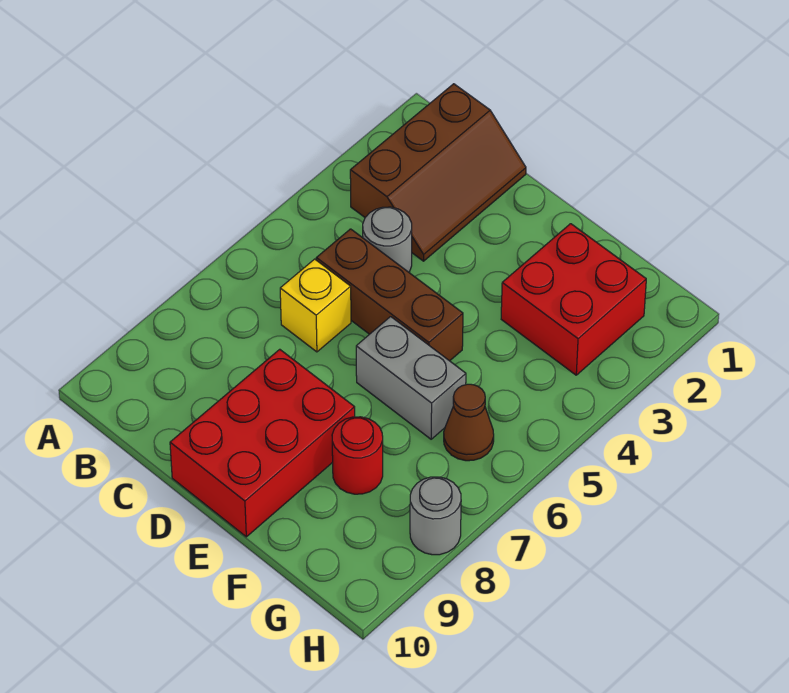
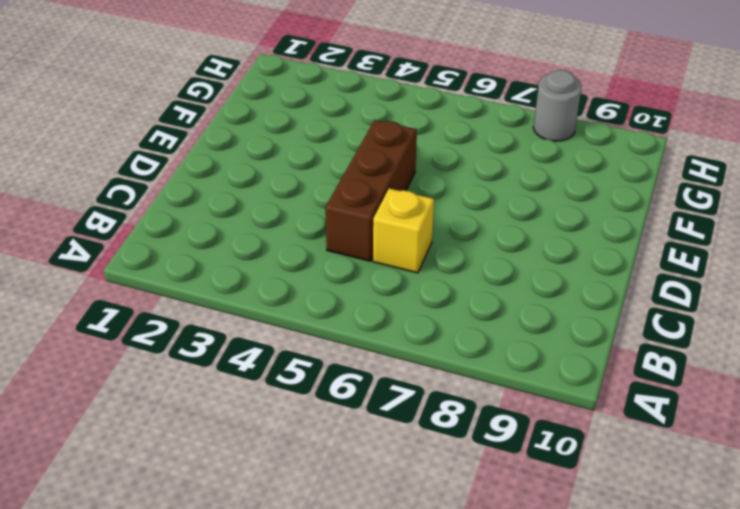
none -> brown slope B1:C3 level 1 top B
none -> grey round brick C4 level 1

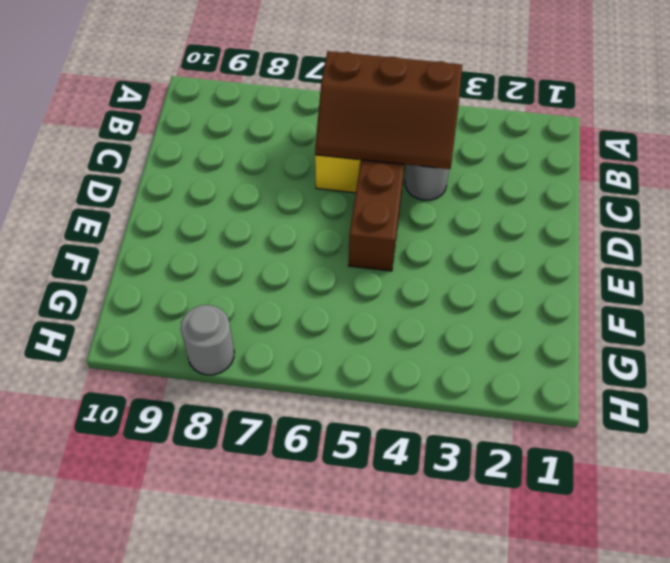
brown slope B4:C6 level 2 top B -> brown slope B1:C3 level 1 top B
none -> red brick D8:E10 level 1
none -> grey brick E6:F6 level 1

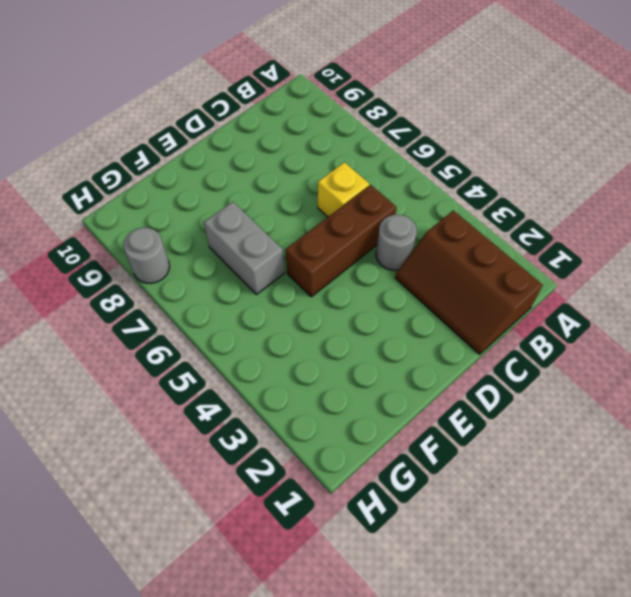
grey brick F6:F7 level 1 -> grey brick E6:F6 level 1
none -> red brick D8:E10 level 1
none -> red brick F2:G3 level 1

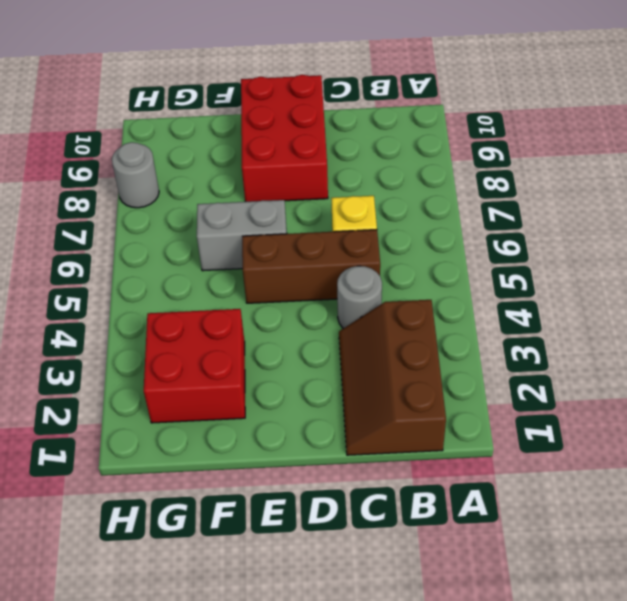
none -> red round brick F8 level 1
none -> brown cone G6 level 1

